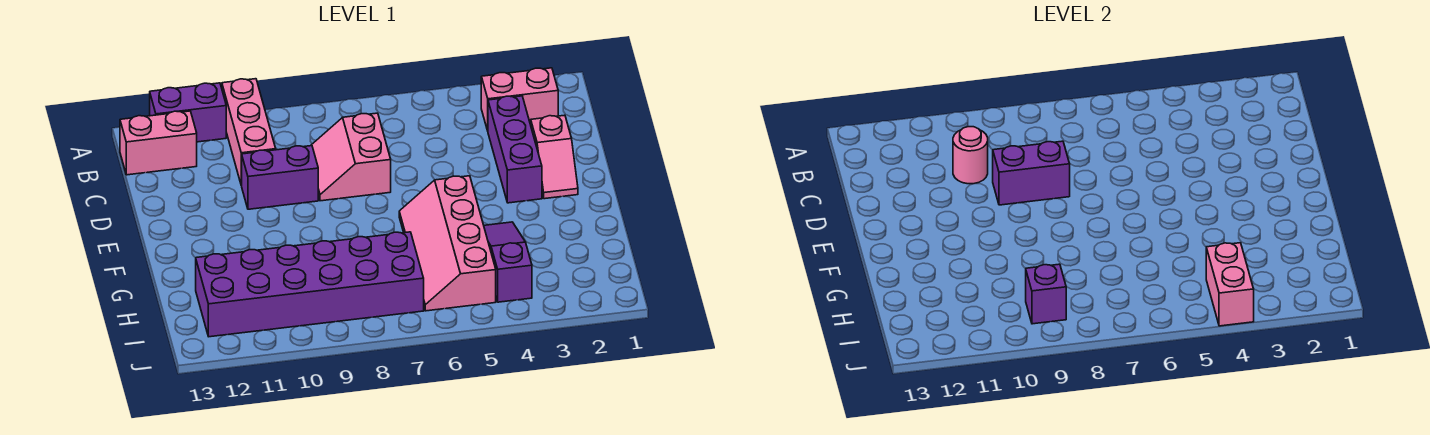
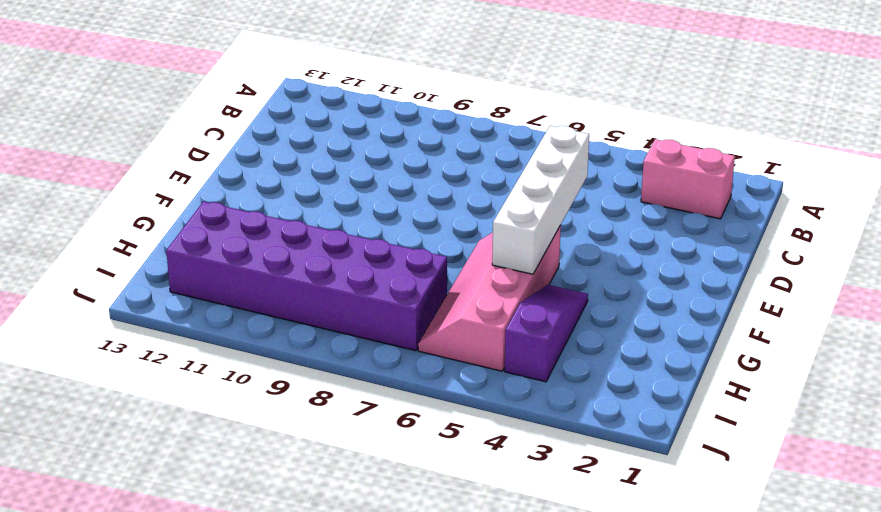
white brick D5:G5 level 2 -> none
none -> pink brick A10:C10 level 1
none -> purple brick A11:A12 level 1
none -> pink brick B12:B13 level 1

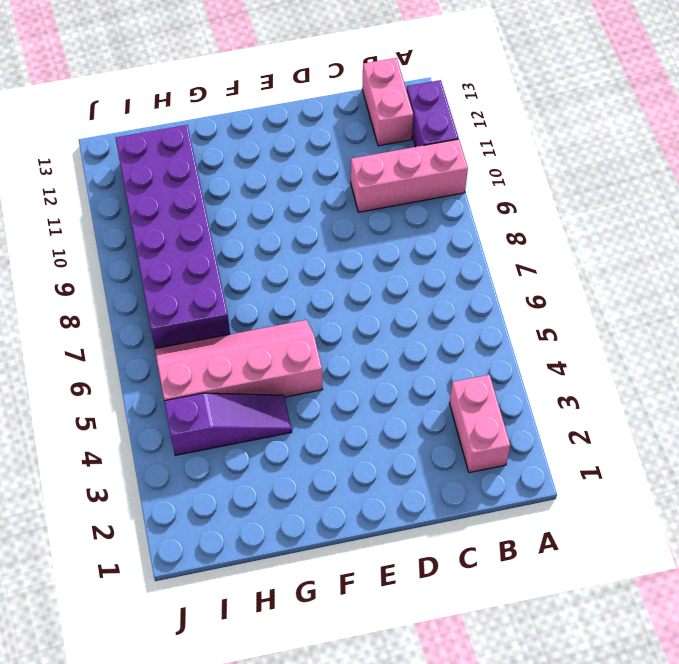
none -> purple brick C3:E3 level 1
none -> pink slope C7:D8 level 1 top 7
none -> pink slope D2:E2 level 1 top D

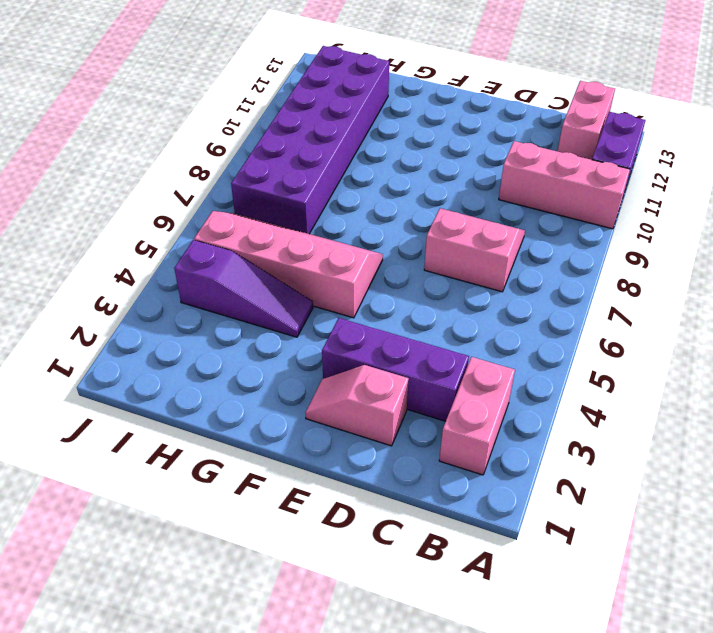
none -> purple brick D9:D10 level 1
none -> pink round brick C10 level 2
none -> purple brick D8:D9 level 2

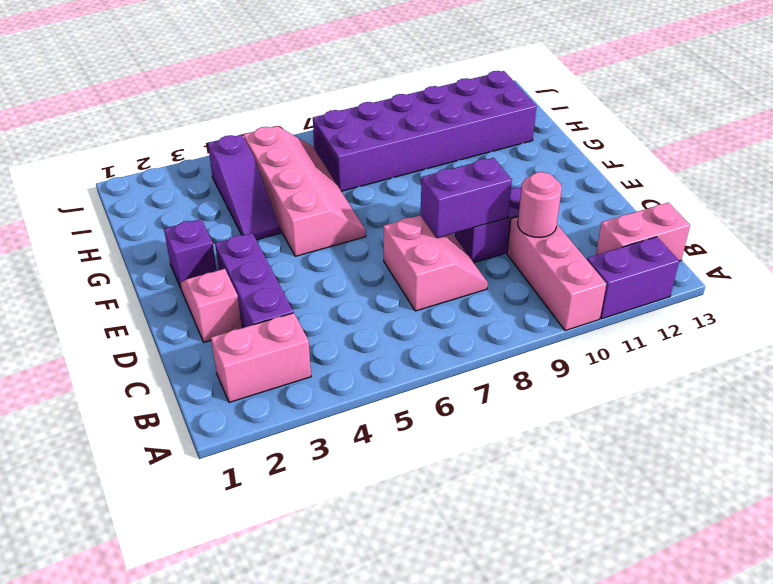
purple brick F2 level 1 -> purple brick I9 level 2
none -> pink brick I4:J4 level 2

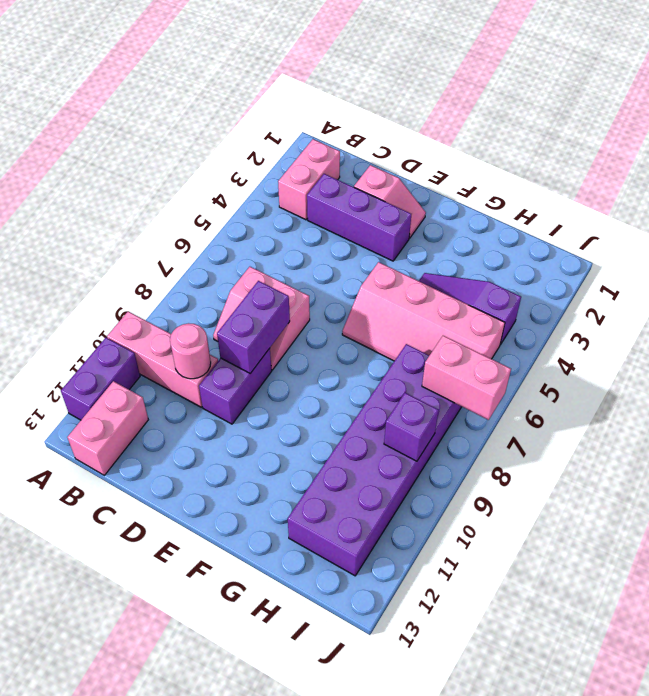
pink brick I7:J7 level 2 -> pink brick I4:J4 level 2

